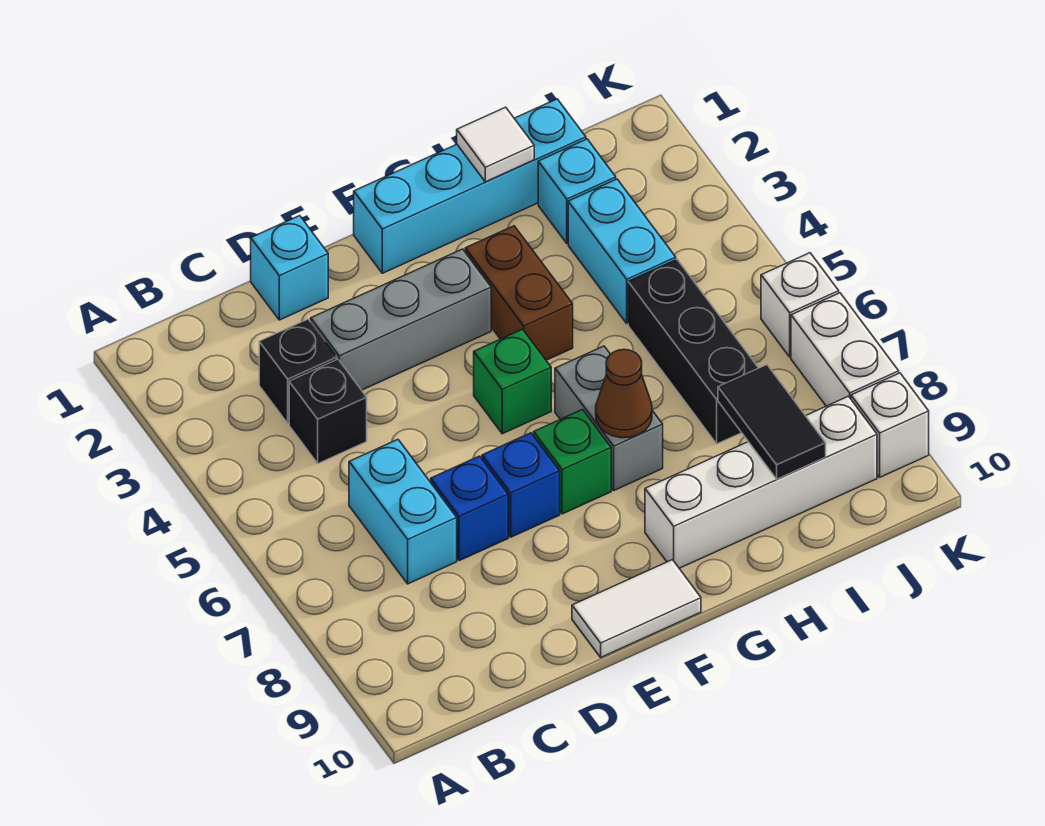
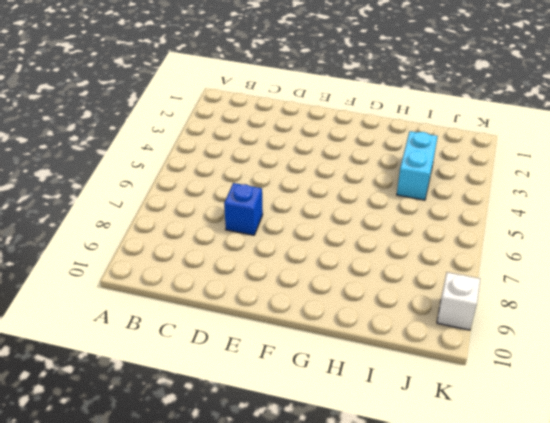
none -> black brick C3 level 1
none -> black brick C4 level 1
none -> cyan brick C6:C7 level 1

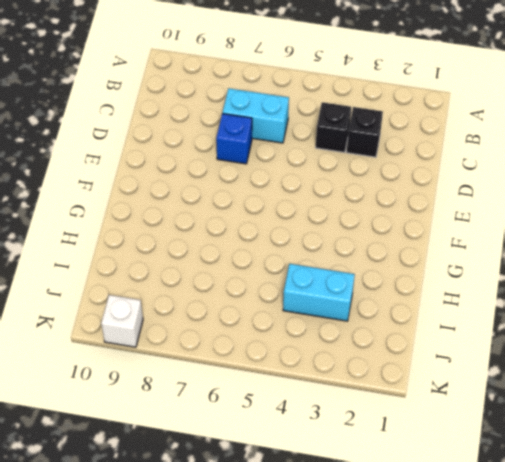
none -> cyan brick D1 level 1
none -> grey brick D3:F3 level 1
none -> blue brick E7 level 1

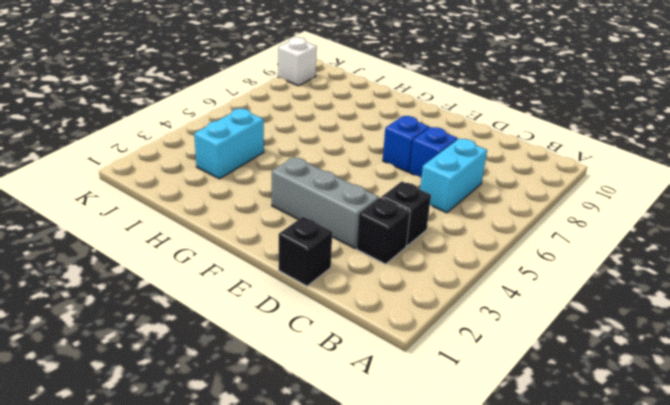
black brick D1 level 1 -> cyan brick D1 level 1
none -> white tile E10:F10 level 1
none -> cyan brick F1:I1 level 1
none -> green brick F5 level 1

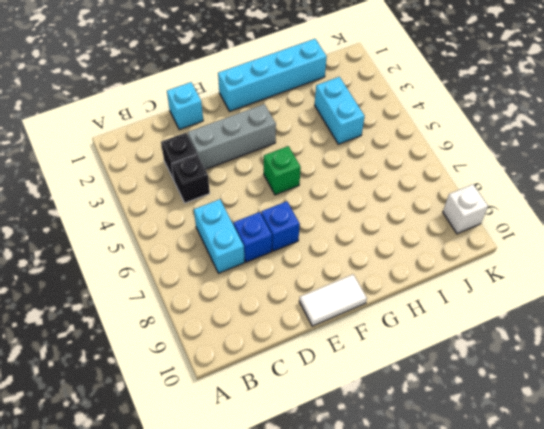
none -> green brick F7 level 1
none -> brown brick G3:G4 level 1
none -> grey brick G6:G7 level 1

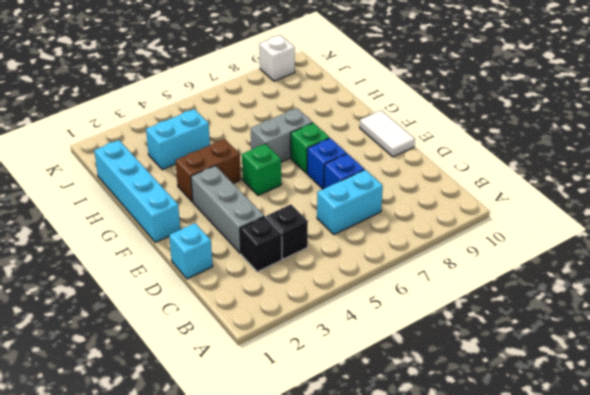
none -> white brick G9:J9 level 1
none -> cyan brick I2 level 1
none -> black brick I5:I7 level 1

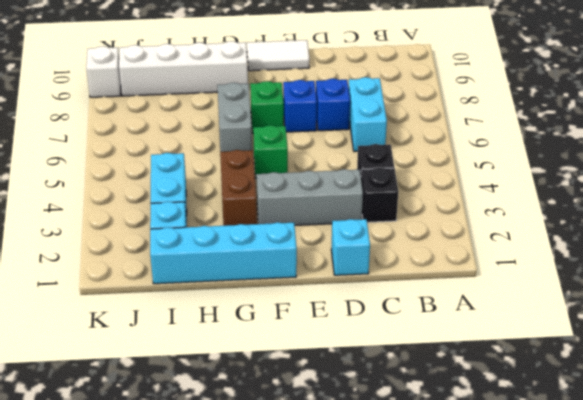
none -> black brick I5:I7 level 1
none -> white brick K6 level 1
none -> white brick K7:K8 level 1

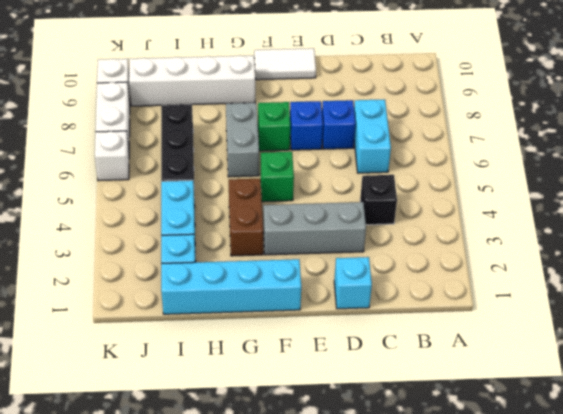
none -> black brick C3 level 1
none -> brown cone G7 level 2
none -> white tile H1 level 2

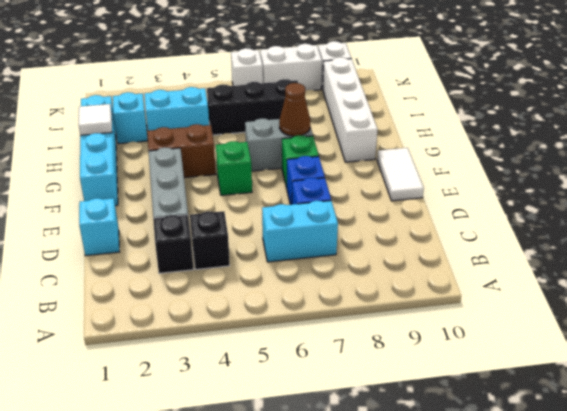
none -> black tile I8:I9 level 2

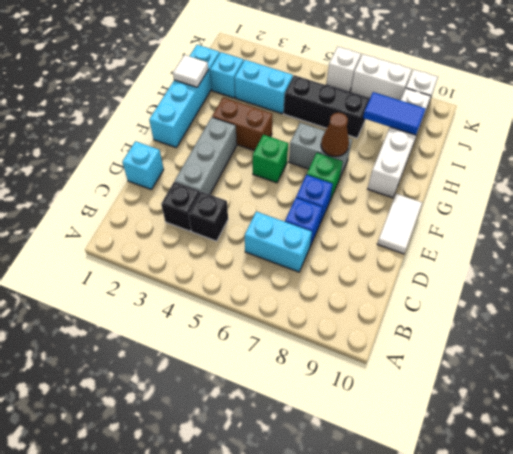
blue tile I8:I9 level 2 -> black tile I8:I9 level 2

